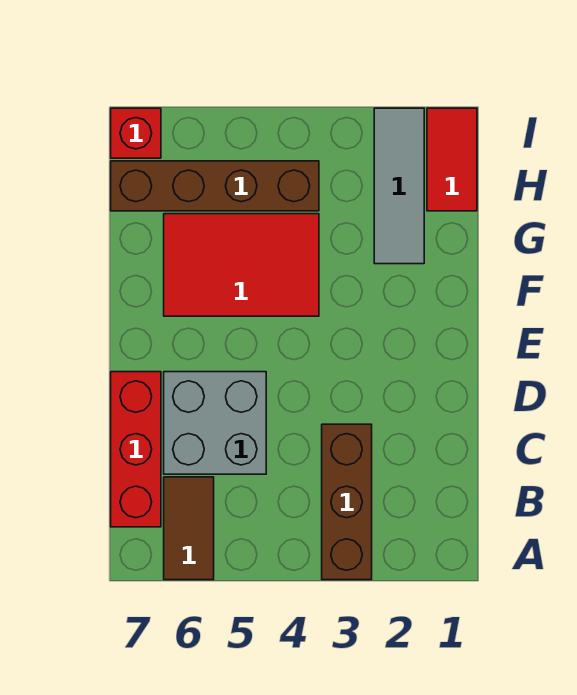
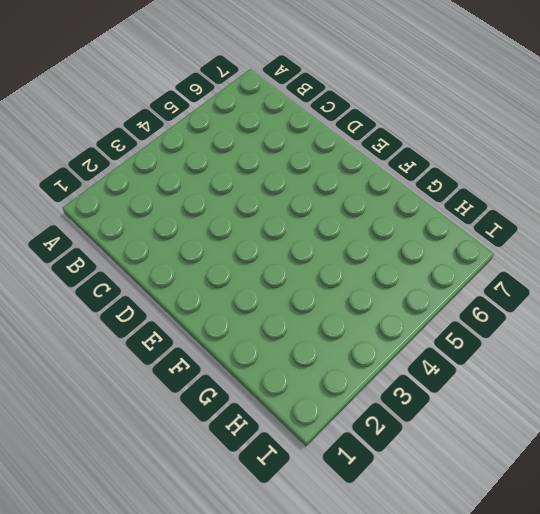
none -> brown brick A3:C3 level 1
none -> brown tile A6:B6 level 1

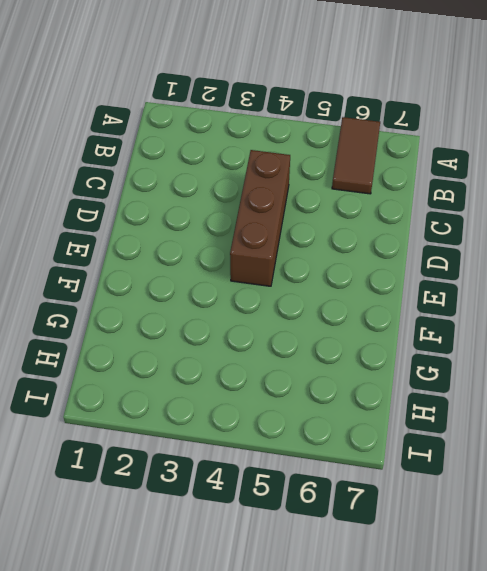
brown brick C4:E4 level 1 -> brown brick A3:C3 level 1
none -> red brick B7:D7 level 1
none -> grey brick C5:D6 level 1

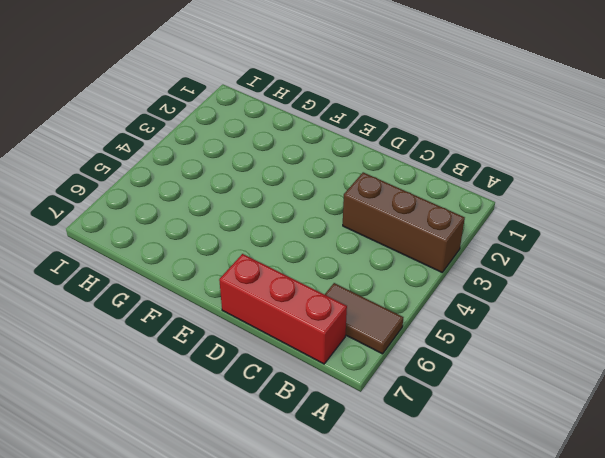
none -> grey brick C5:D6 level 1
none -> red tile F4:G6 level 1

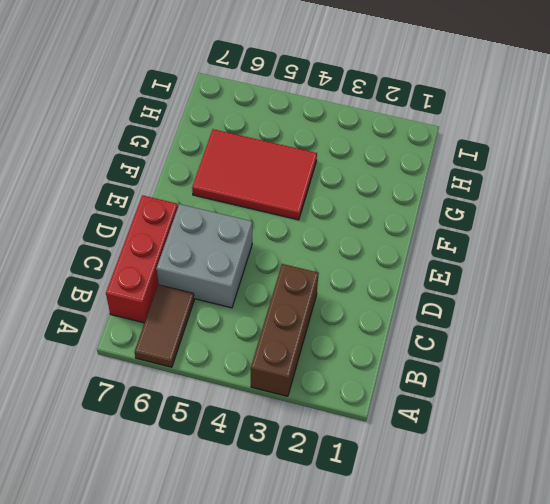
none -> grey tile G2:I2 level 1
none -> red tile H1:I1 level 1

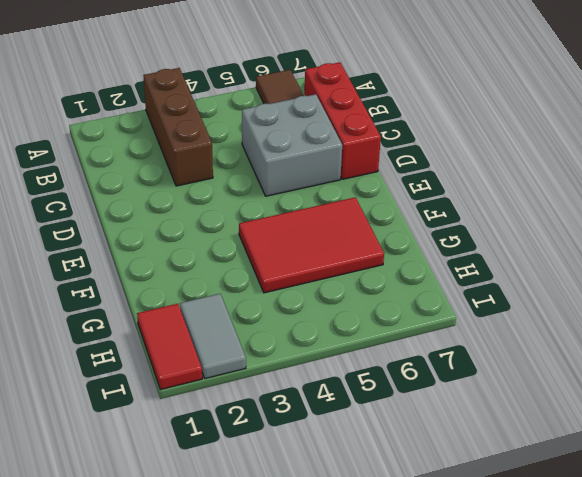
grey tile H2:I2 level 1 -> grey tile G2:I2 level 1
none -> brown brick H4:H7 level 1
none -> red brick I7 level 1

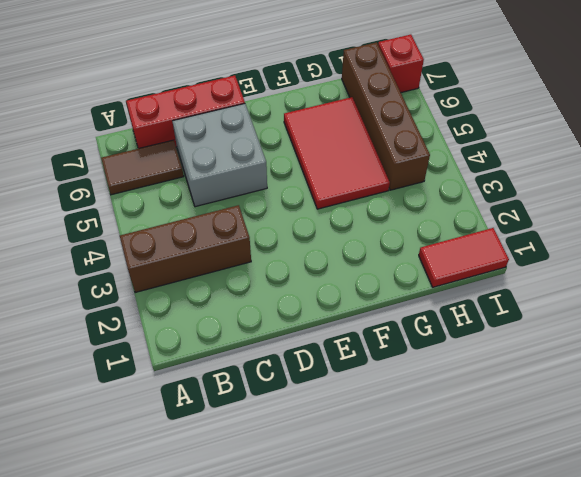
none -> grey tile G2:I2 level 1

